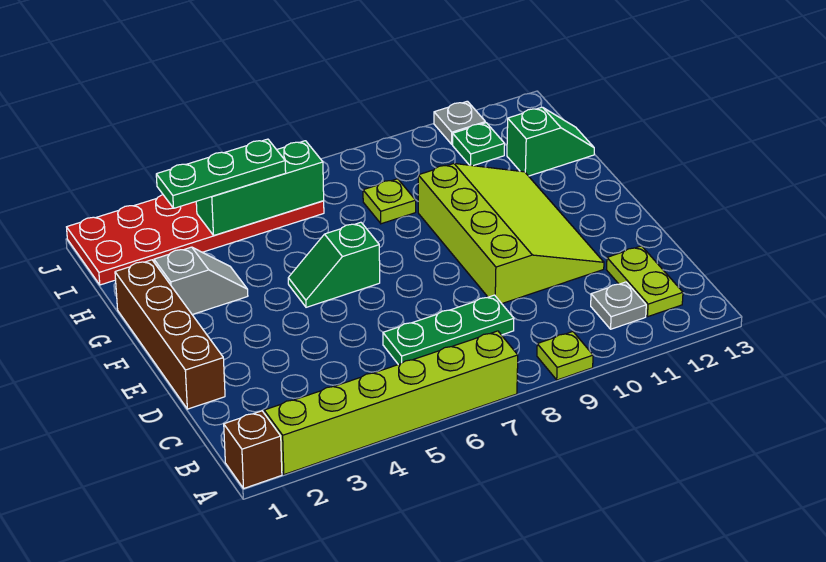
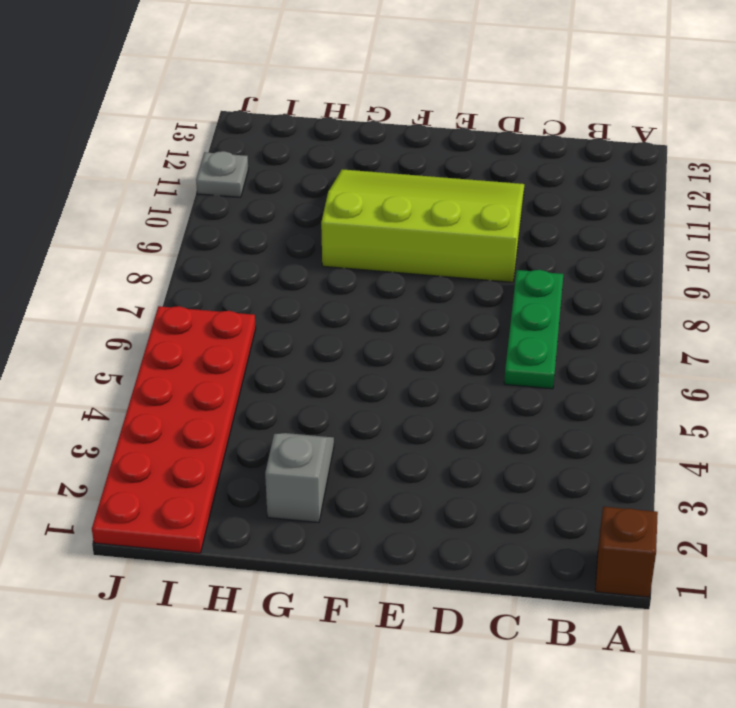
none -> lime brick A2:A7 level 1
none -> lime plate A9 level 1
none -> grey plate B11 level 1

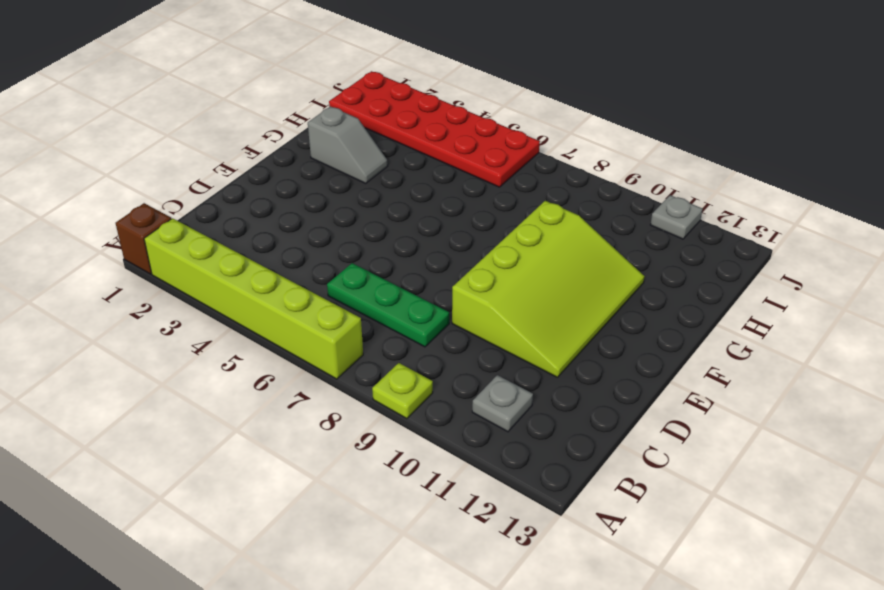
none -> lime plate B12:C12 level 1
none -> brown brick D1:G1 level 1
none -> green slope F5:F6 level 1 top 6

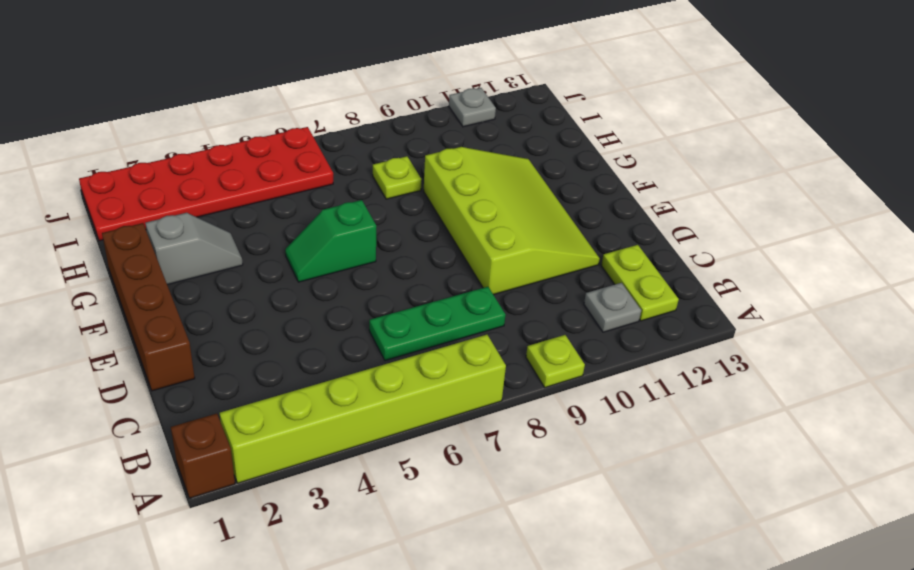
none -> green slope H12:H13 level 1 top 12
none -> green plate I11 level 1
none -> green brick I4:I6 level 2

